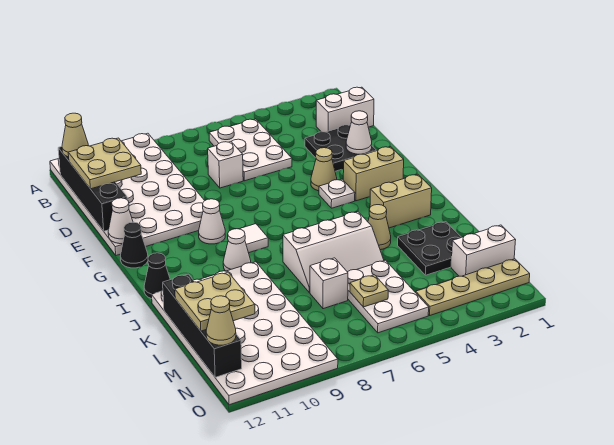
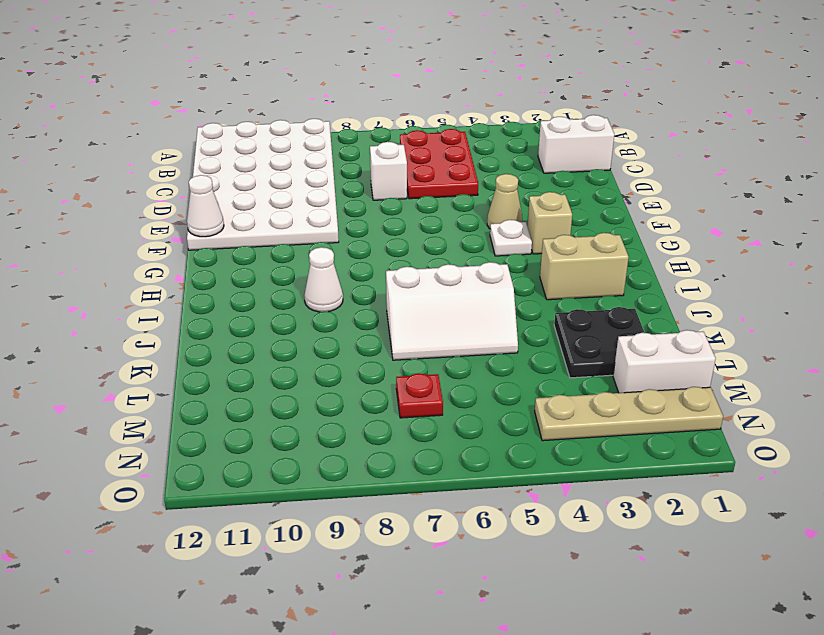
red plate B5:D6 level 1 -> white plate B5:D6 level 1
tan brick G3 level 1 -> tan brick G2:G3 level 1
red plate M7 level 1 -> none
none -> black plate D2:E3 level 1
none -> white cone G9 level 1
none -> black cone G12 level 1
none -> white tile H8 level 1

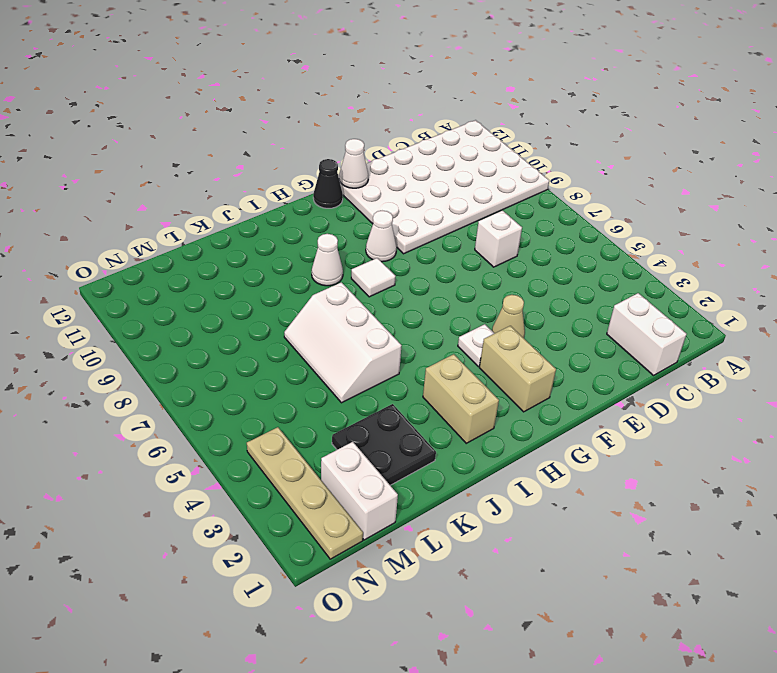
none -> white plate B5:D6 level 1
none -> black plate D2:E3 level 1
none -> black cone I12 level 1
none -> tan cone J4 level 1

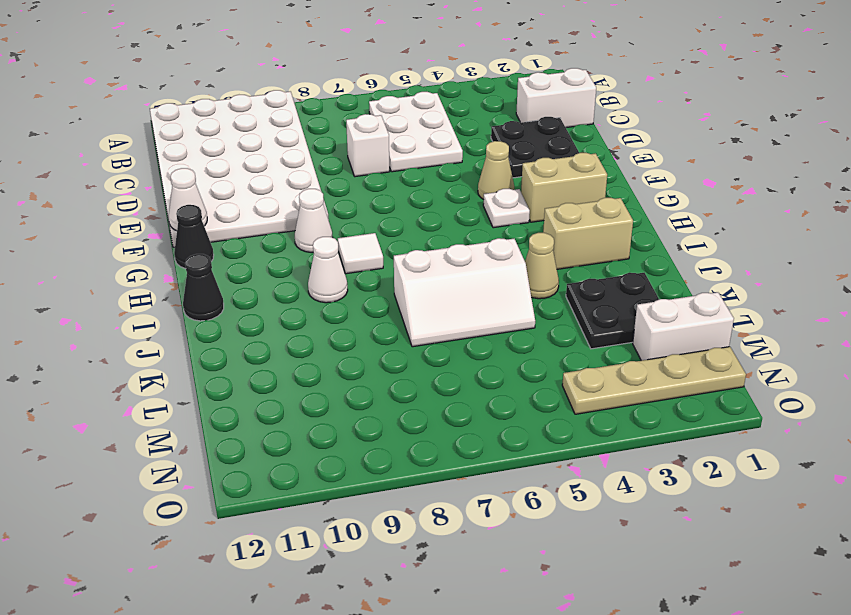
none -> white plate J9:O12 level 1
none -> white plate L5:N6 level 1
none -> white brick L7 level 1
none -> black brick B12:E12 level 2

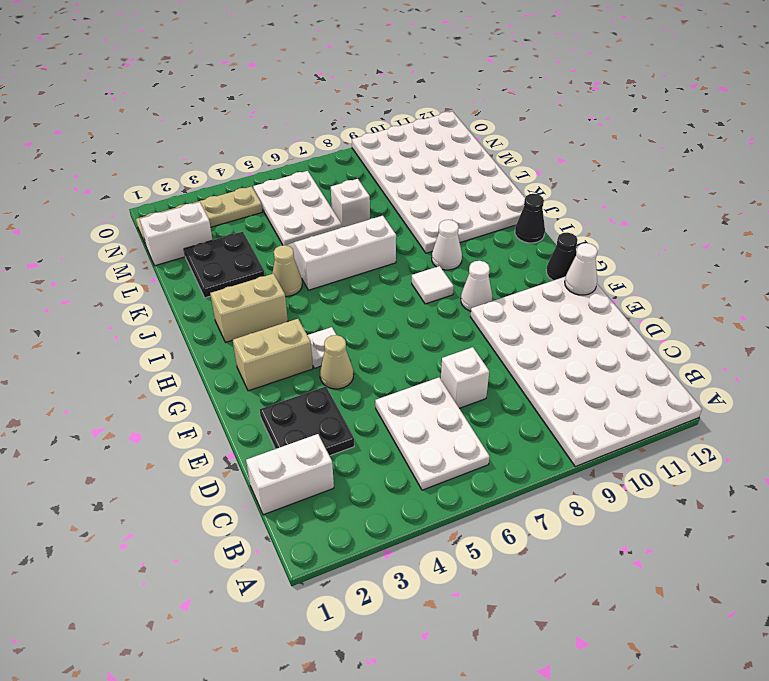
none -> black brick B12:E12 level 2
none -> white cone E2 level 2
none -> black brick K12:N12 level 2
none -> tan plate M6 level 2

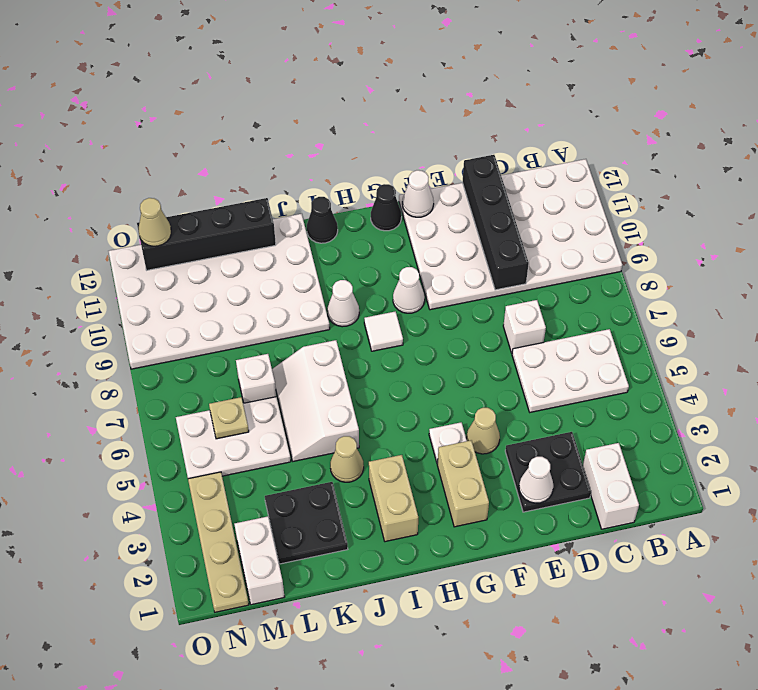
black brick D9:D12 level 2 -> black brick B12:E12 level 2
none -> tan cone B12 level 3
none -> tan plate C11:D12 level 3
none -> tan plate L11:M12 level 3

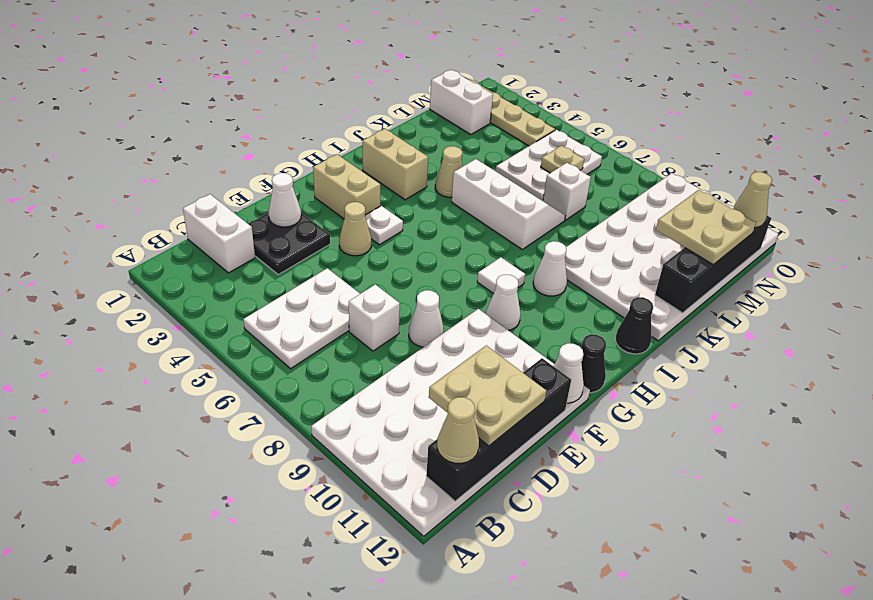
white cone E8 level 1 -> none
none -> black plate K2:L3 level 1

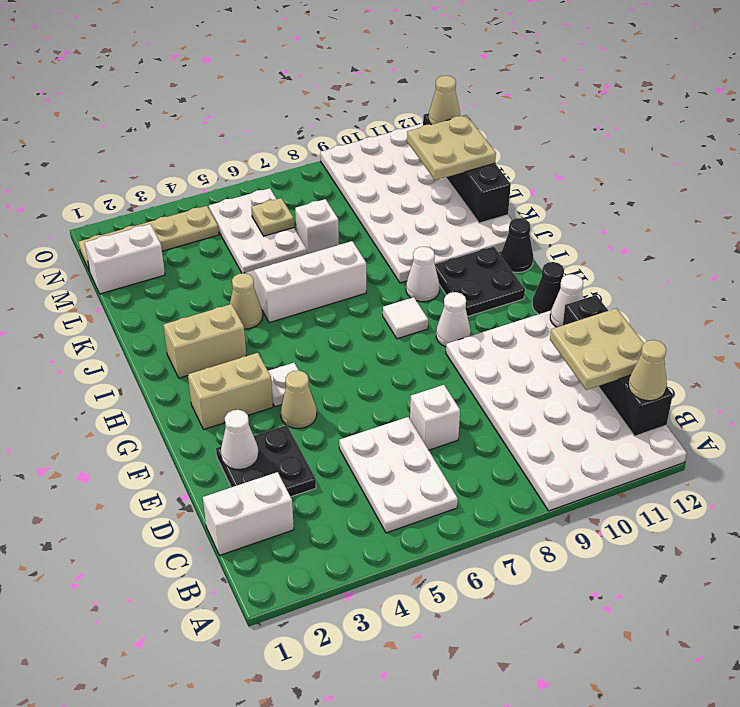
black plate H10:I11 level 1 -> black plate K2:L3 level 1

